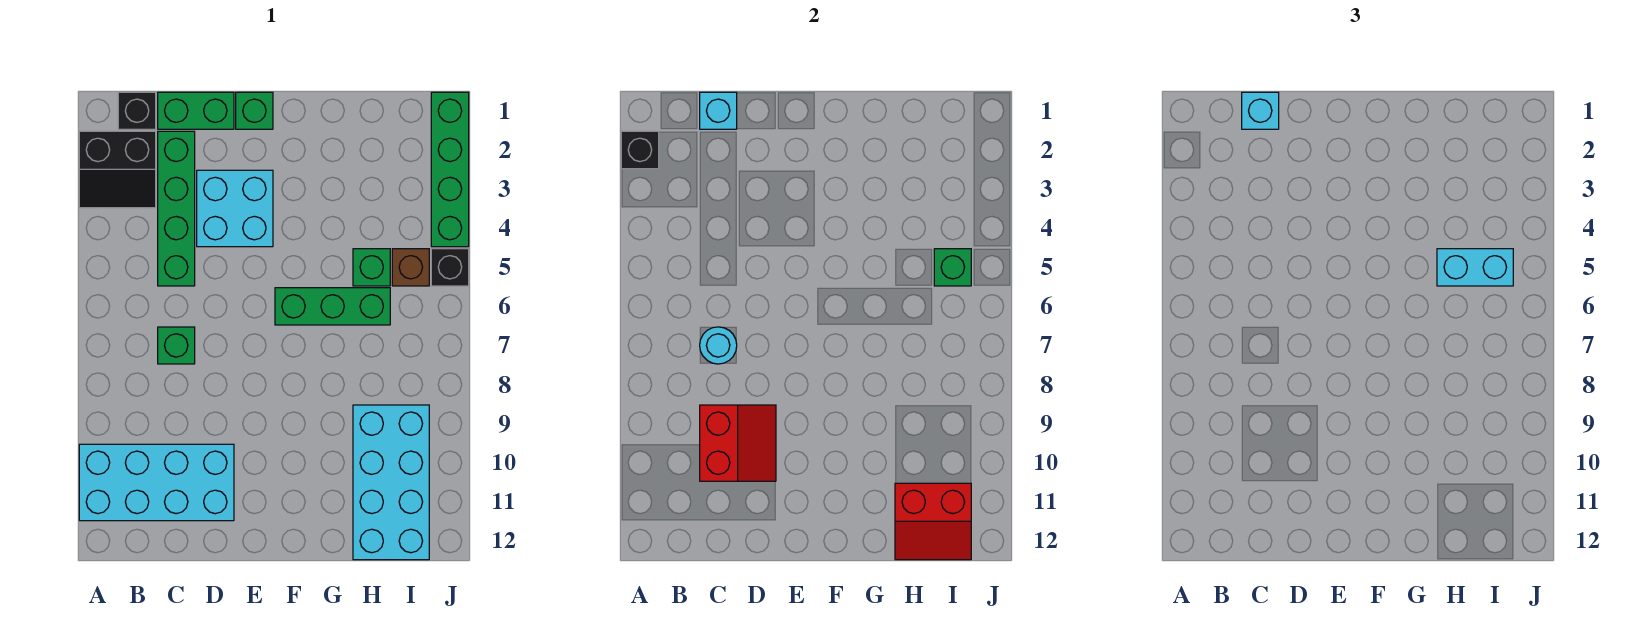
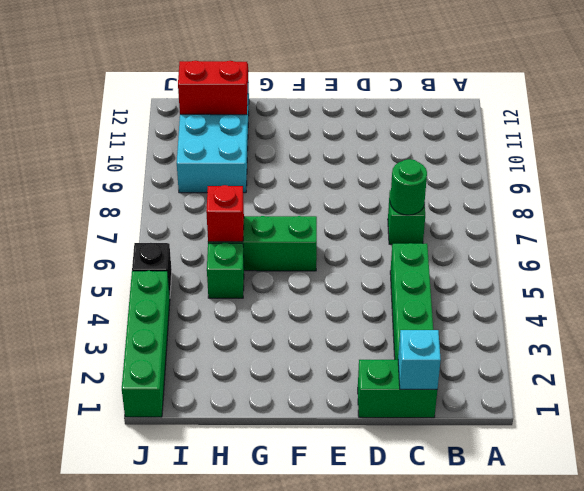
green round brick C7 level 2 -> cyan round brick C7 level 2
red brick H6 level 2 -> none
none -> black slope A2:B3 level 1 top 2
none -> cyan brick A10:D11 level 1
none -> black brick B1 level 1

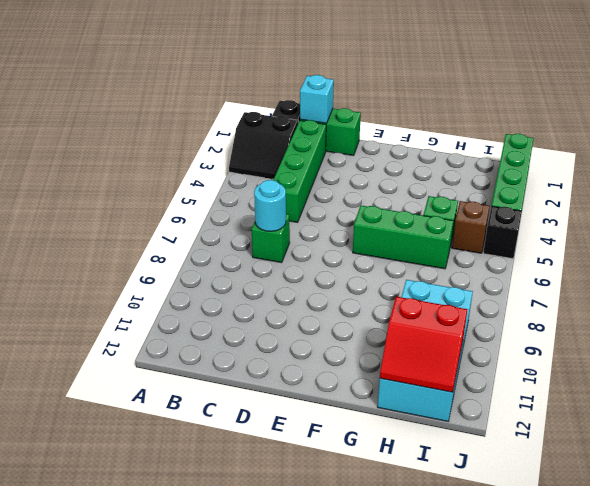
none -> cyan brick A10:D11 level 1
none -> cyan brick D3:E4 level 1
none -> green brick E1 level 1

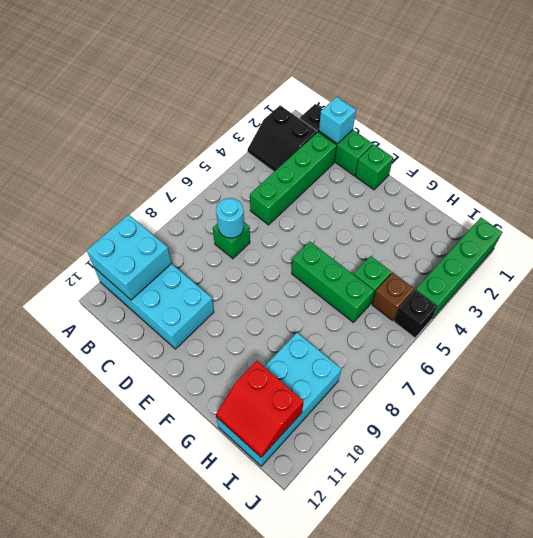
cyan brick A10:B11 level 2 -> cyan brick D3:E4 level 1
none -> black brick A2 level 2
none -> red slope C9:D10 level 2 top C
none -> green brick I5 level 2

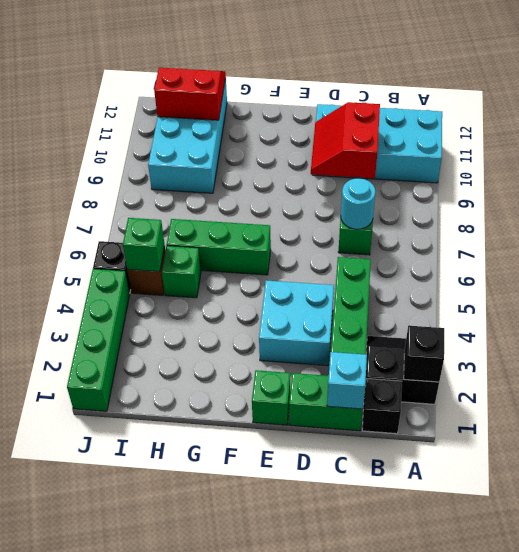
none -> cyan brick C1 level 3
none -> cyan brick H5:I5 level 3

